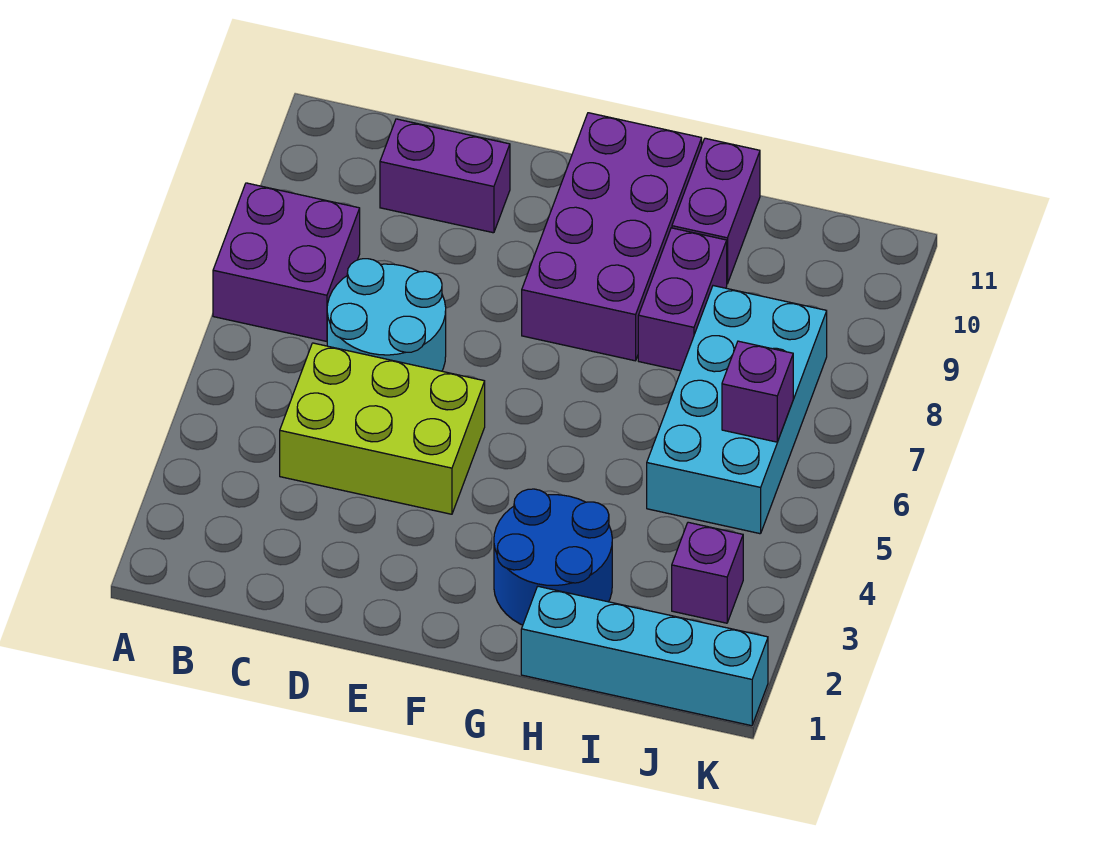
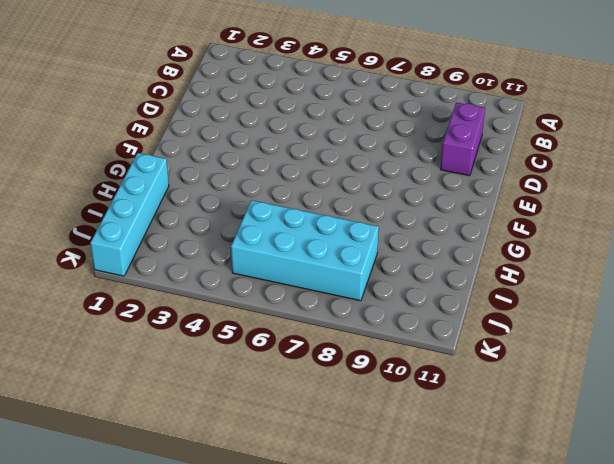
none -> purple brick A7:B8 level 1
none -> lime brick C4:E5 level 1
none -> cyan round brick C6:D7 level 1

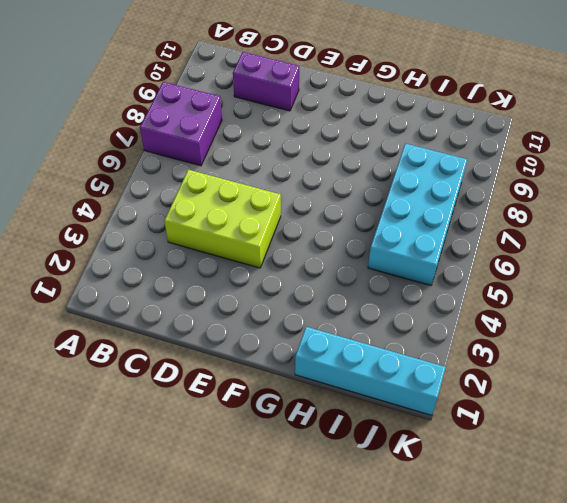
none -> cyan round brick C6:D7 level 1
none -> purple brick F8:G11 level 1
none -> blue round brick G2:H3 level 1

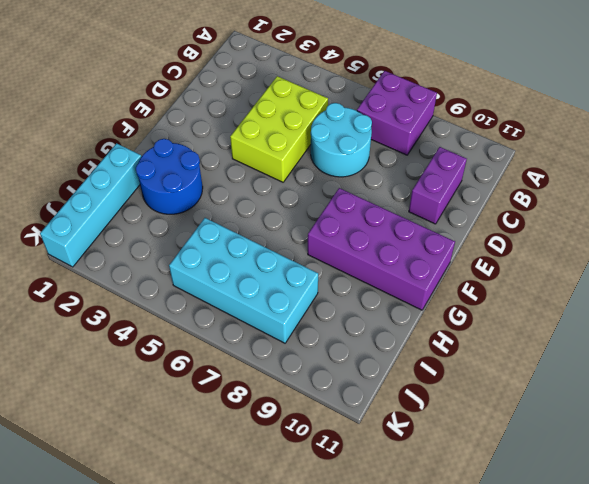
none -> purple brick H8:H9 level 1
none -> purple brick H10:H11 level 1
none -> purple brick J3 level 1

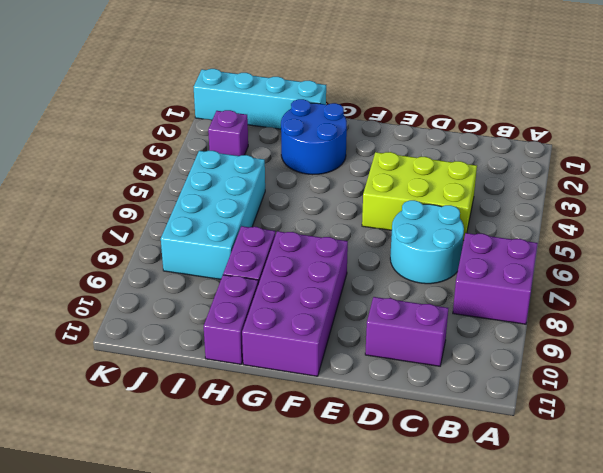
none -> purple brick J6 level 2

